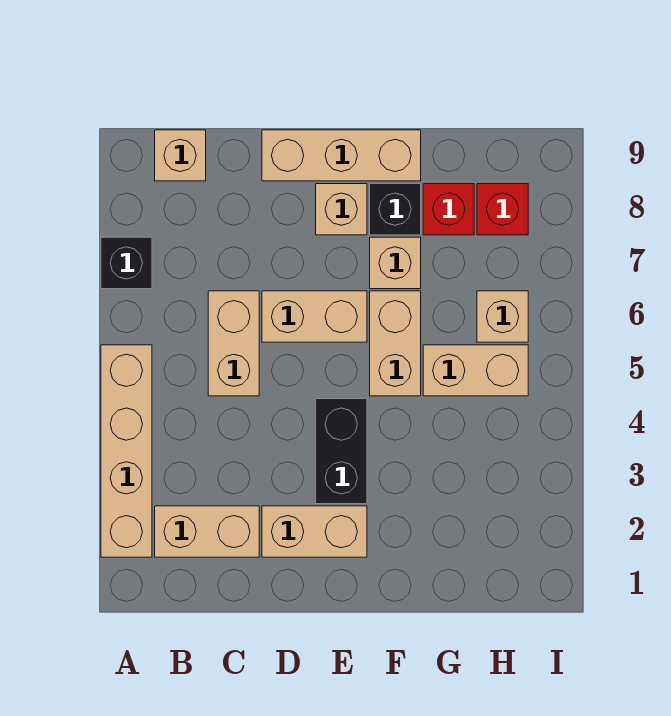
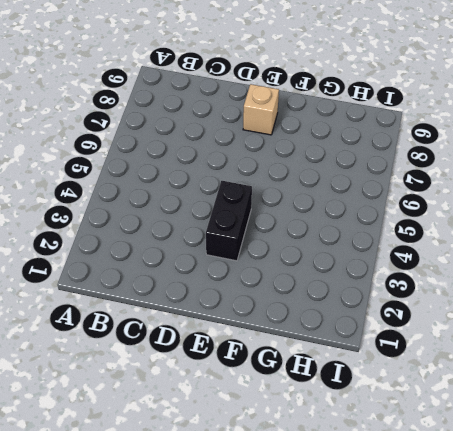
none -> tan brick A2:A5 level 1
none -> black brick A7 level 1
none -> tan brick B2:C2 level 1

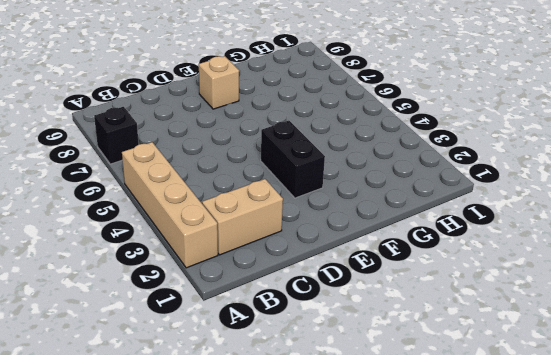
none -> tan brick B9 level 1
none -> tan brick C5:C6 level 1
none -> tan brick D2:E2 level 1

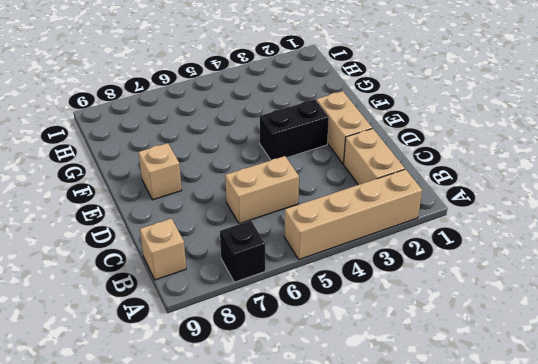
none -> tan brick D6:E6 level 1
none -> tan brick D9:F9 level 1
none -> tan brick F5:F6 level 1

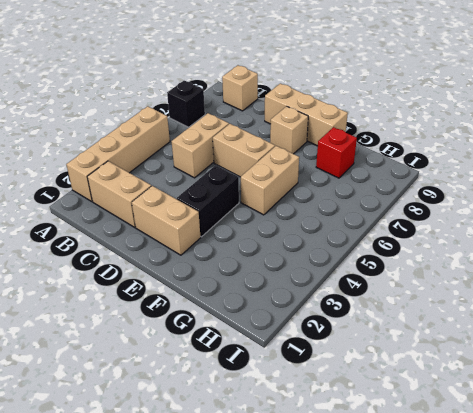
none -> tan brick F7 level 1
none -> black brick F8 level 1
none -> tan brick G5:H5 level 1

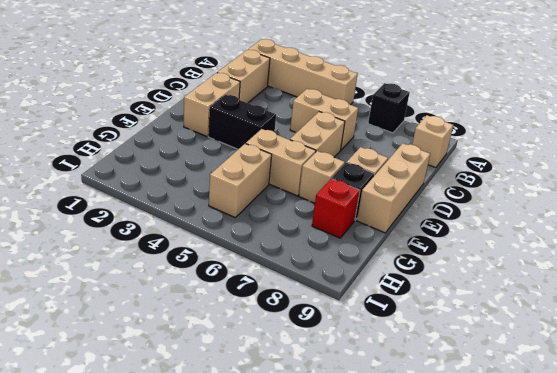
none -> tan brick H6 level 1
none -> red brick H8 level 1

